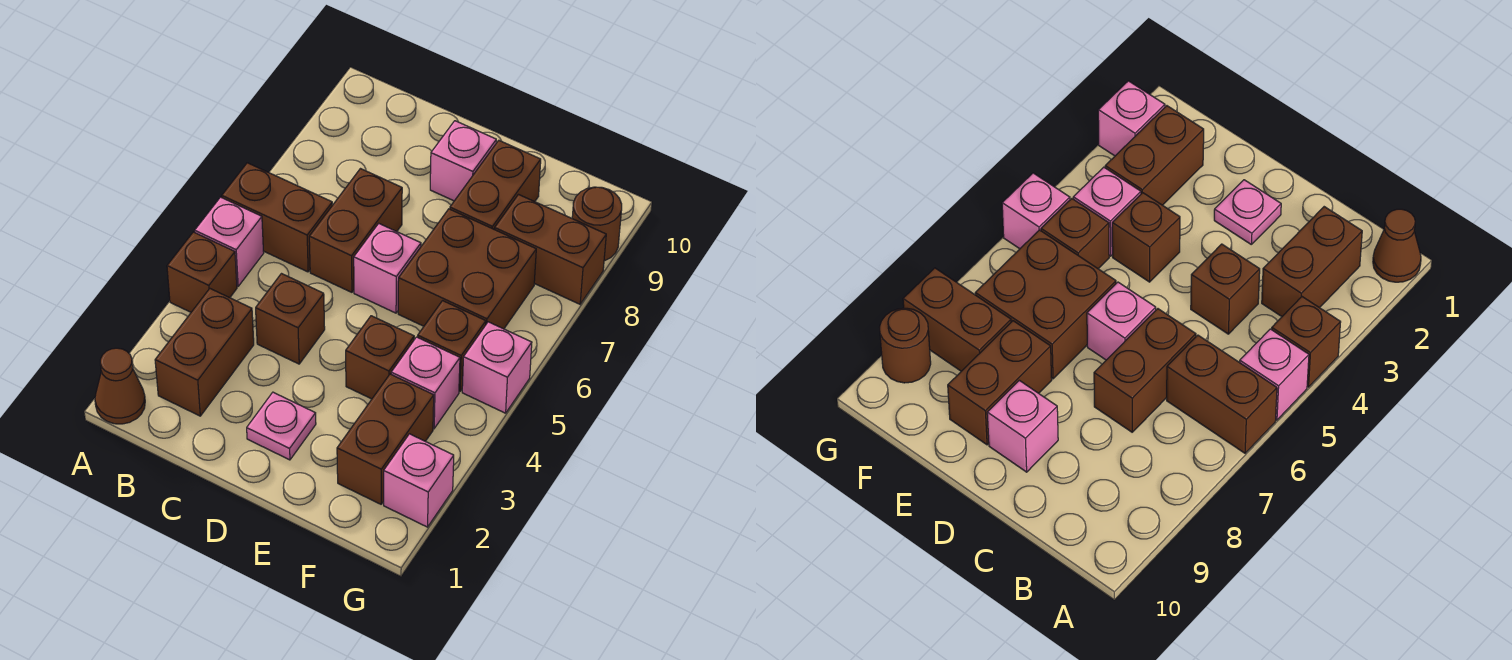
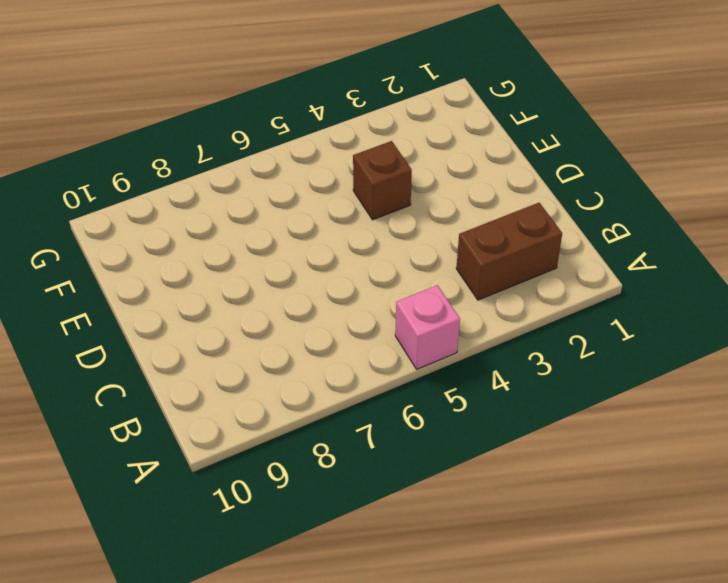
none -> brown cone A1 level 1
none -> brown brick A4 level 1
none -> brown brick A6:B6 level 1

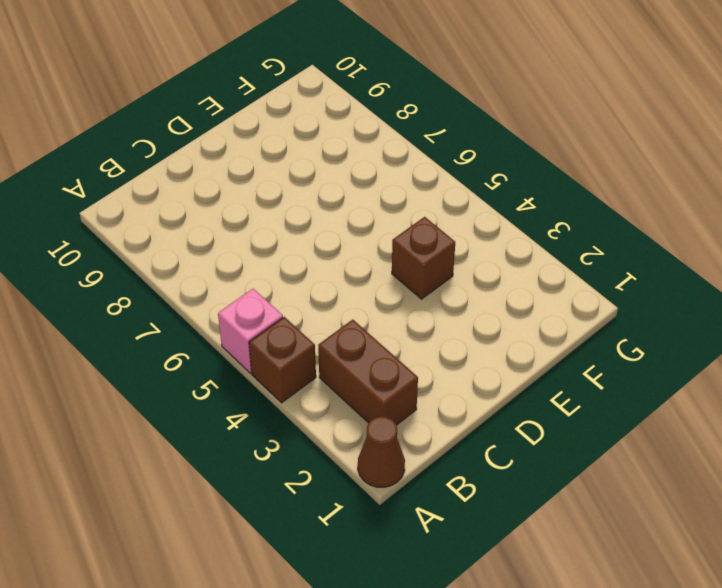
none -> brown brick A6:B6 level 1
none -> brown brick C4 level 1
none -> brown brick C6:C7 level 1

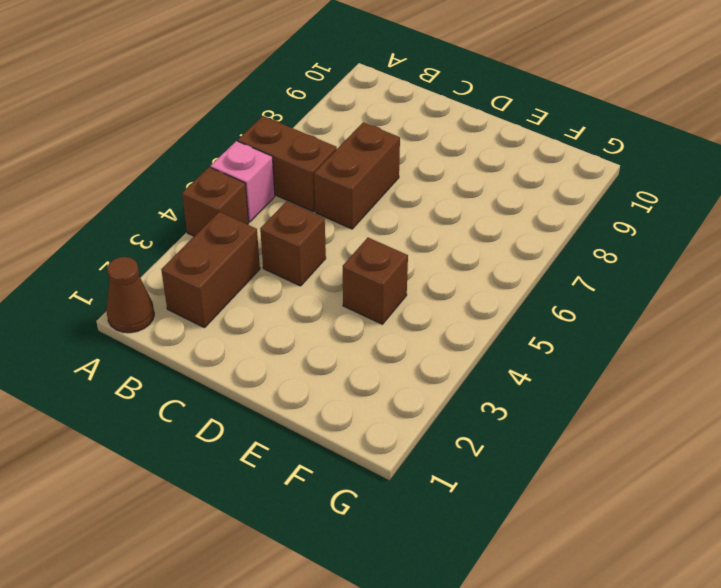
none -> pink plate D2 level 1
none -> pink brick D6 level 1
none -> pink brick D9 level 1

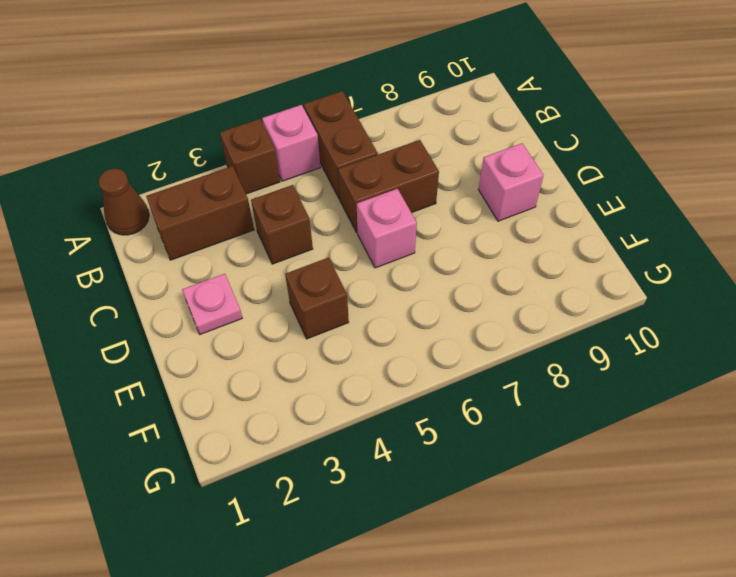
none -> brown brick E6:F7 level 1
none -> brown brick E8:E9 level 1
none -> brown brick F2:F3 level 1

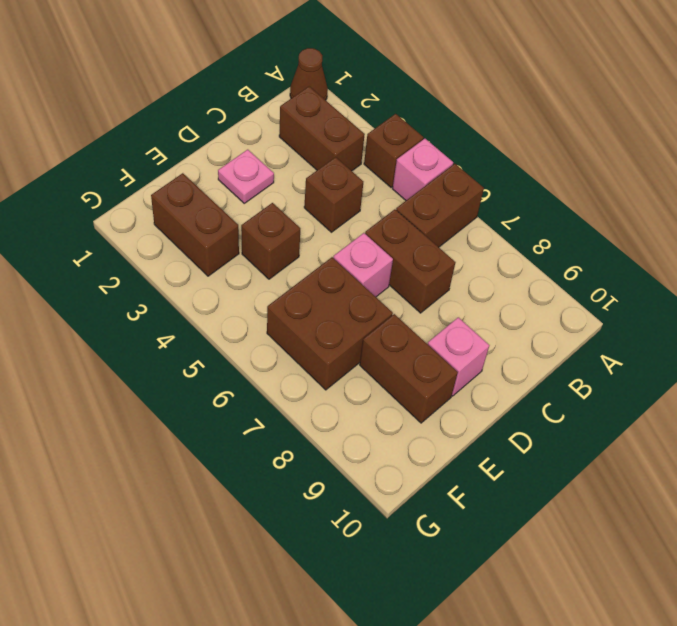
none -> pink brick F4 level 1
none -> brown brick F5 level 1
none -> brown brick F8:G8 level 1

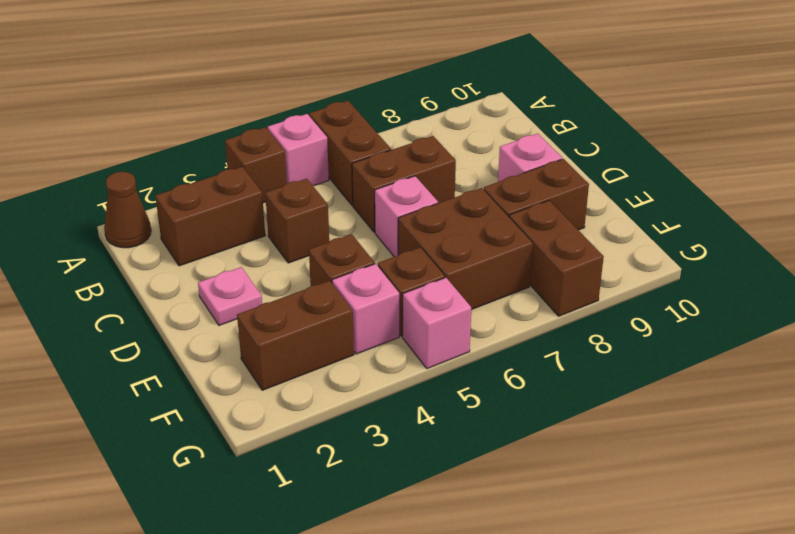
none -> pink brick G2 level 1
none -> brown round brick G9 level 1

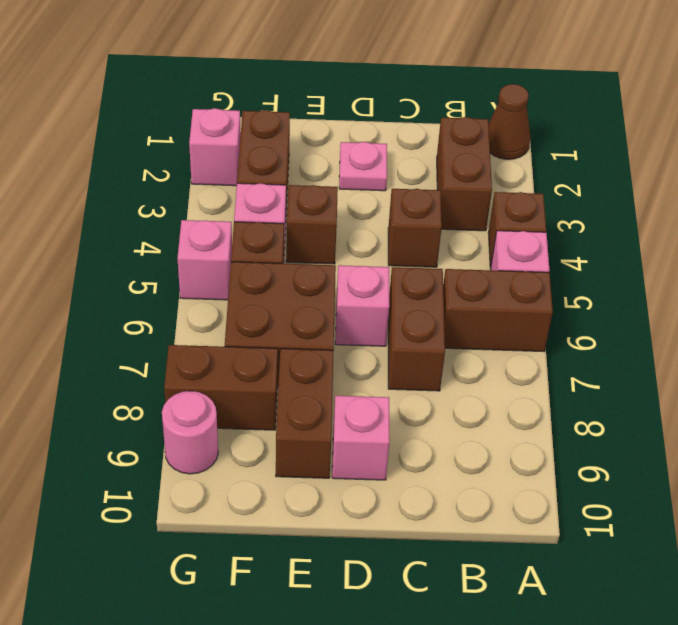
pink round brick G9 level 1 -> brown round brick G9 level 1

